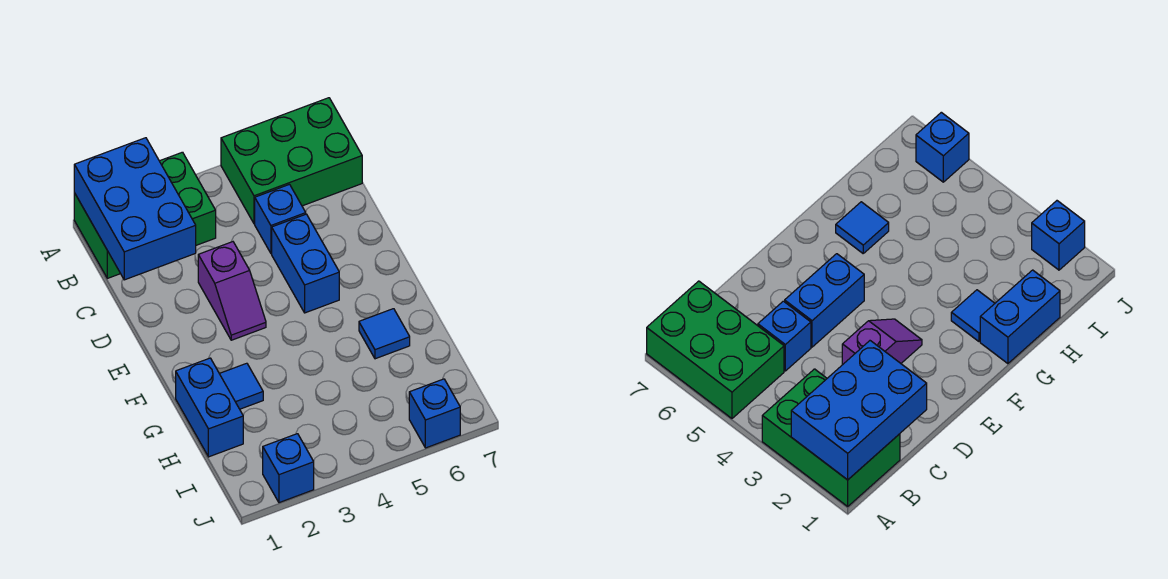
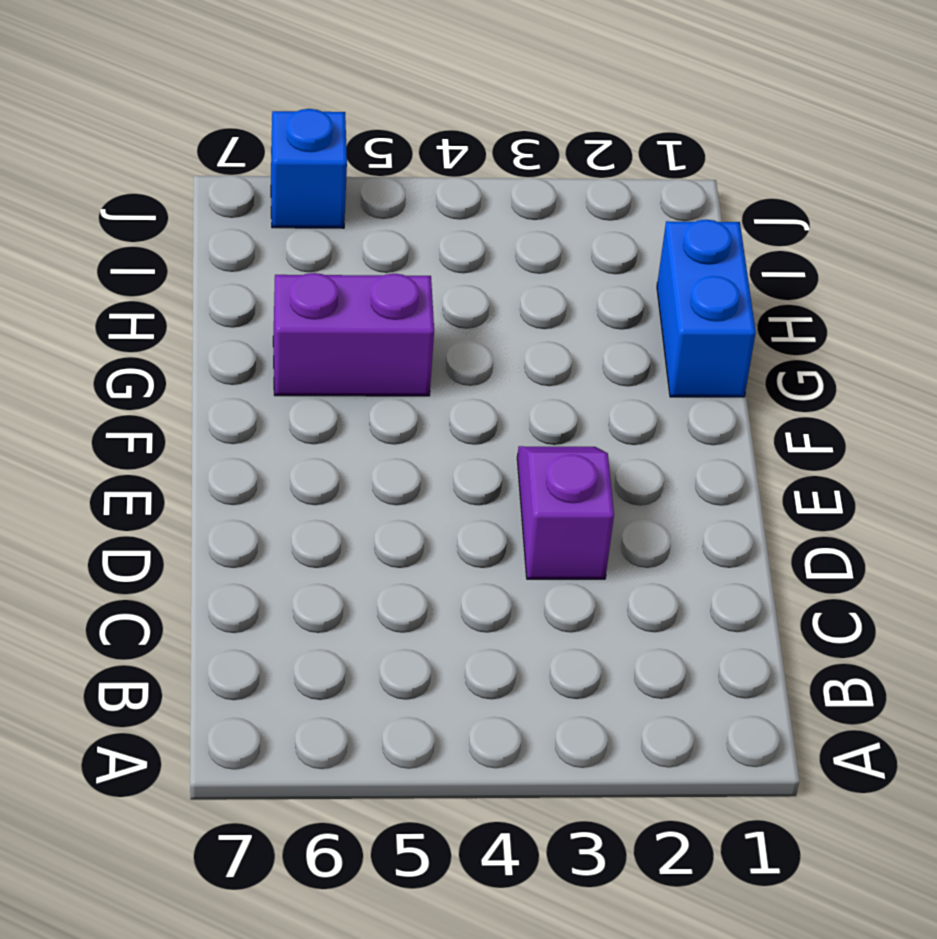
purple brick G5:G6 level 1 -> blue tile G6 level 1
none -> green brick A1:B3 level 1
none -> green brick A5:B7 level 1

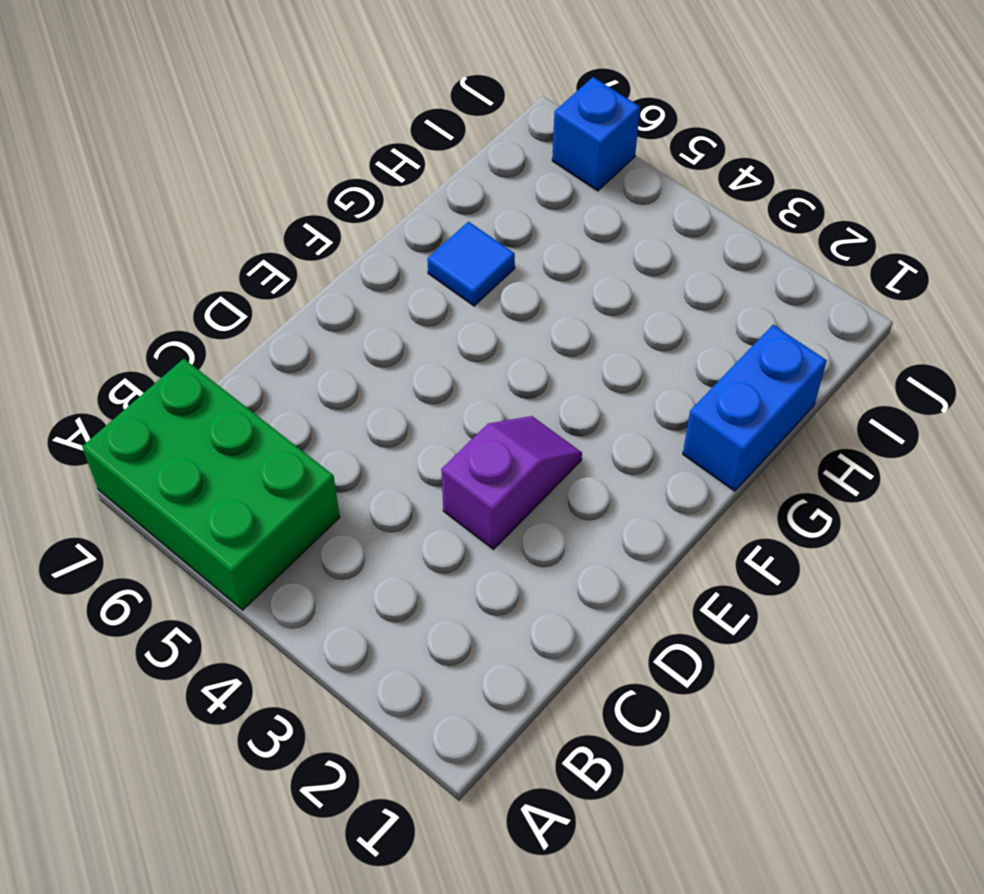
none -> green brick A1:B3 level 1
none -> blue brick C5 level 1

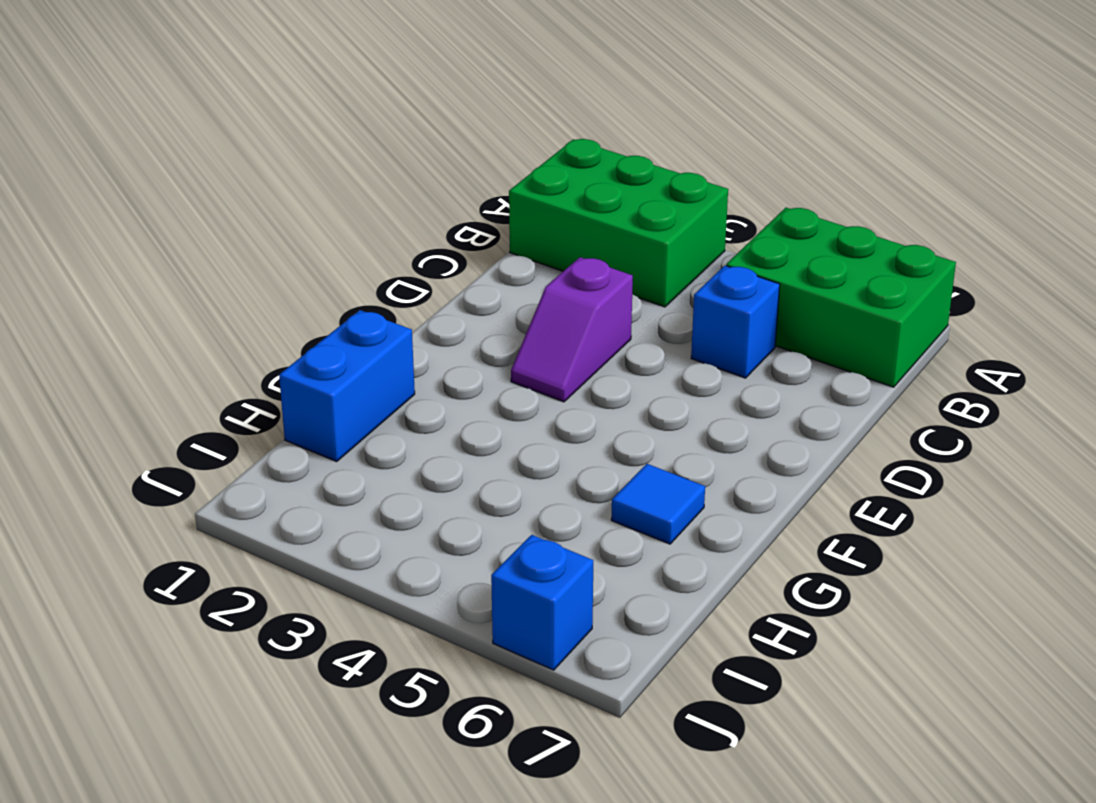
none -> blue brick D5:E5 level 1
none -> blue tile G2 level 1

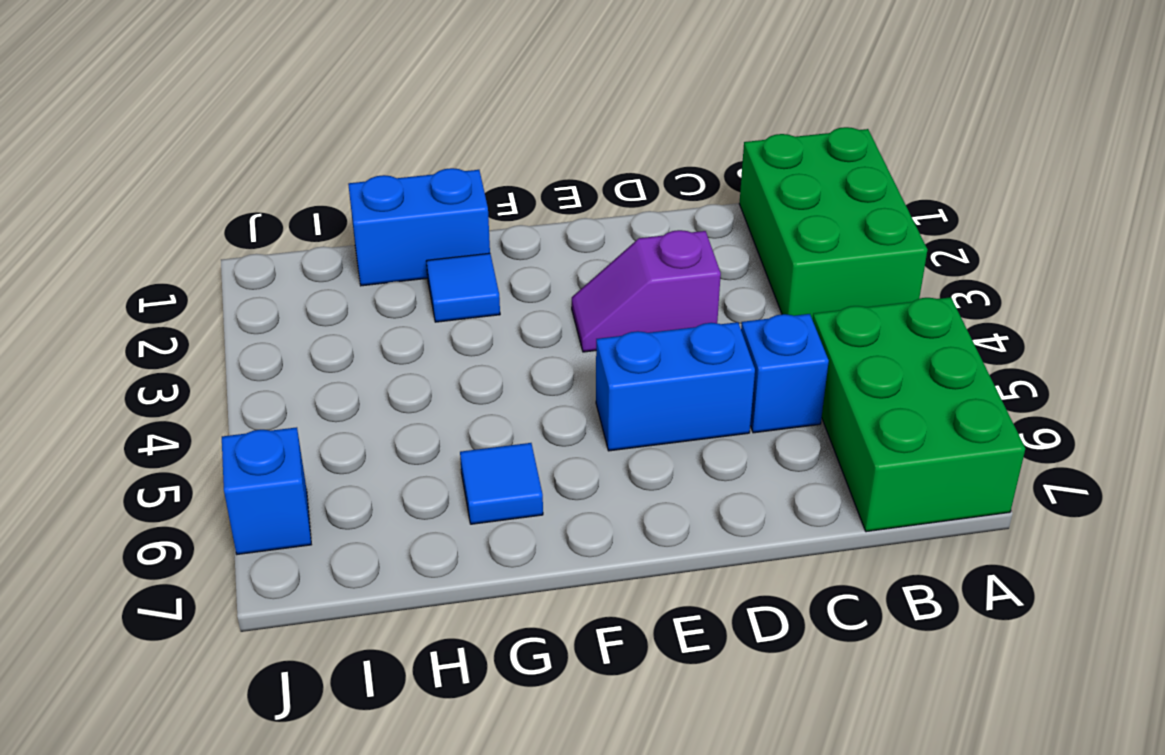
none -> blue brick J2 level 1
none -> blue brick A1:C2 level 2

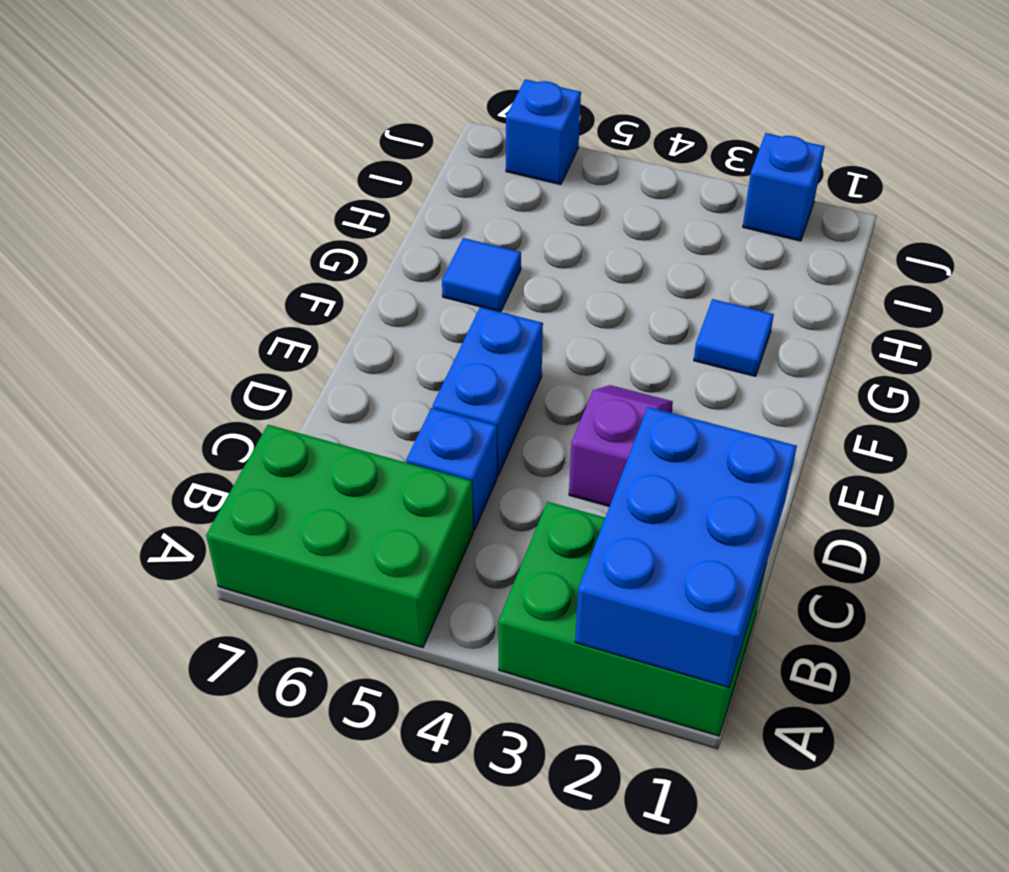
none -> blue brick G1:H1 level 1

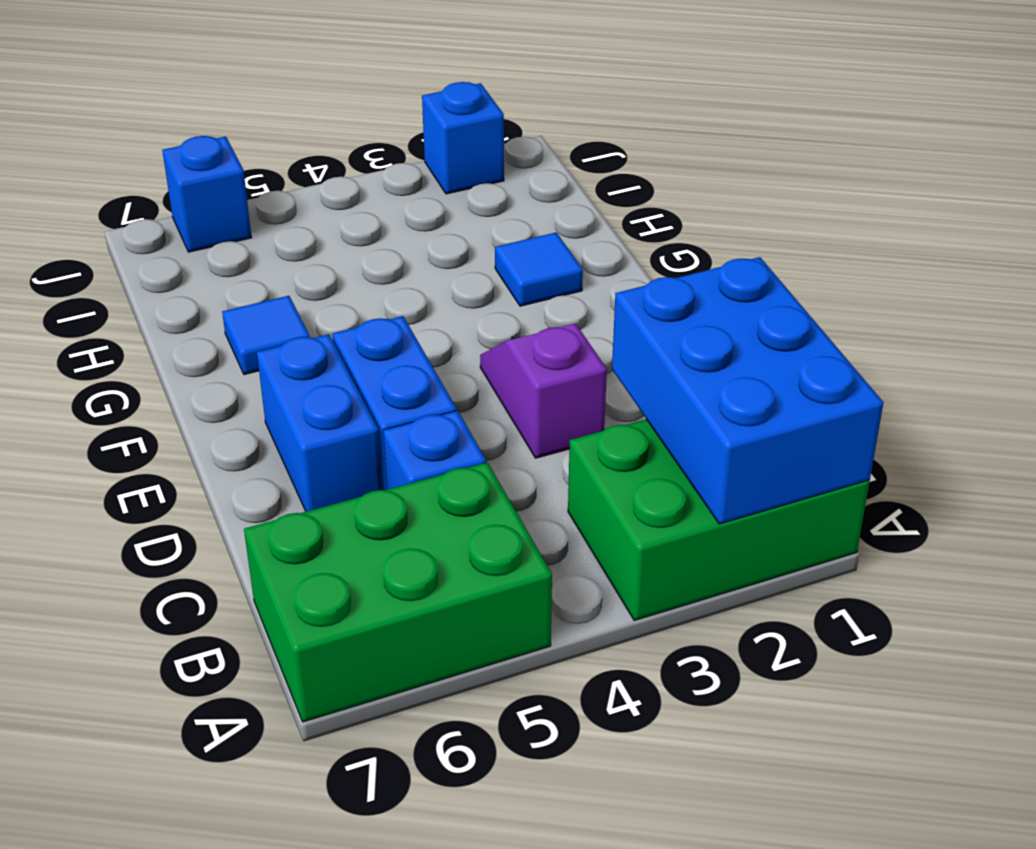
blue brick D6:E6 level 1 -> blue brick G1:H1 level 1

